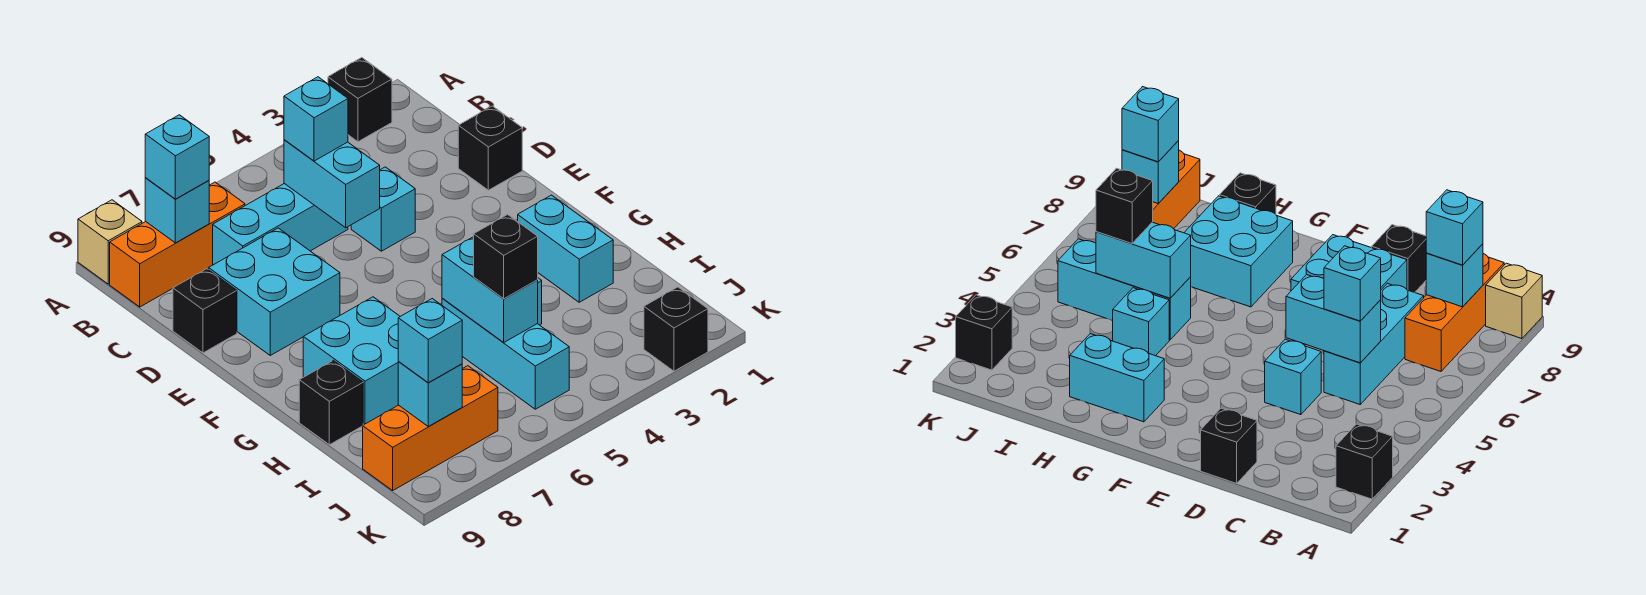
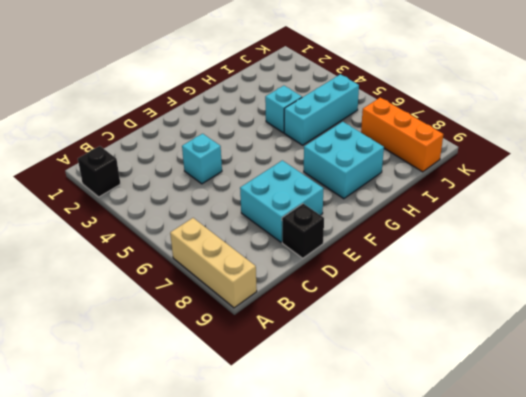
tan brick A7:A9 level 1 -> tan brick A9 level 1
none -> orange brick B7:B9 level 1
none -> cyan brick C5:C7 level 1
none -> black brick D1 level 1

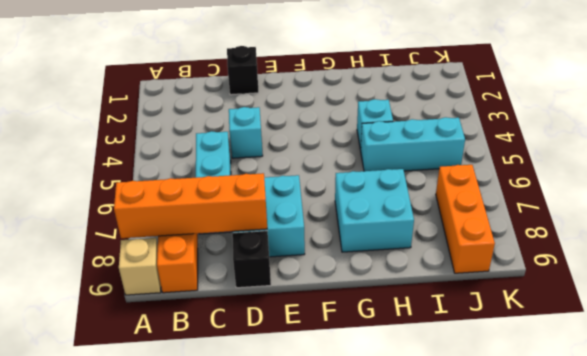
orange brick A8:D8 level 2 -> cyan brick B8 level 2
none -> black brick A2 level 1
none -> cyan brick G2:H2 level 1
none -> black brick H9 level 1

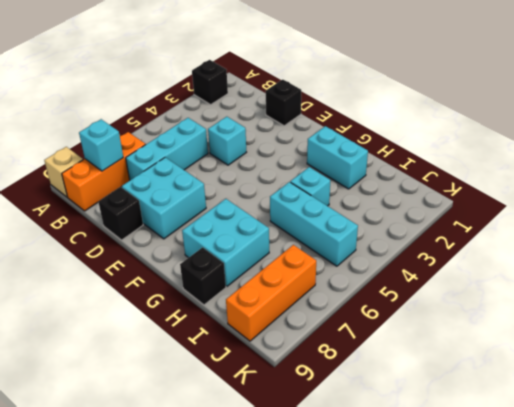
none -> black brick K2 level 1
none -> cyan brick C5:D5 level 2
none -> cyan brick H5:I5 level 2

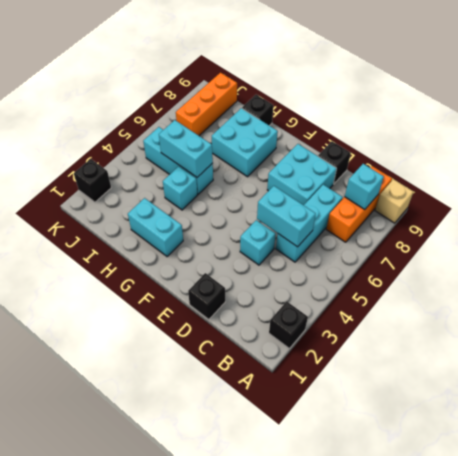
none -> cyan brick J8 level 2
none -> cyan brick B8 level 3
none -> cyan brick C5 level 3

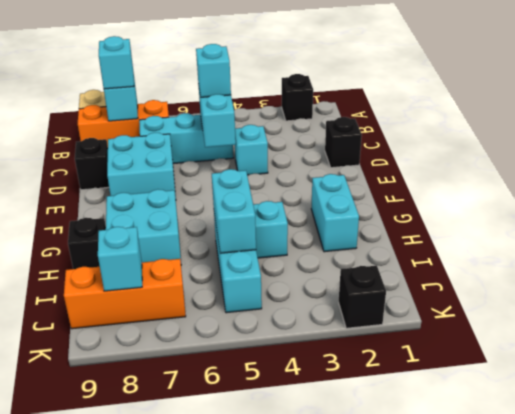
none -> black brick I5 level 3
none -> cyan brick J8 level 3

